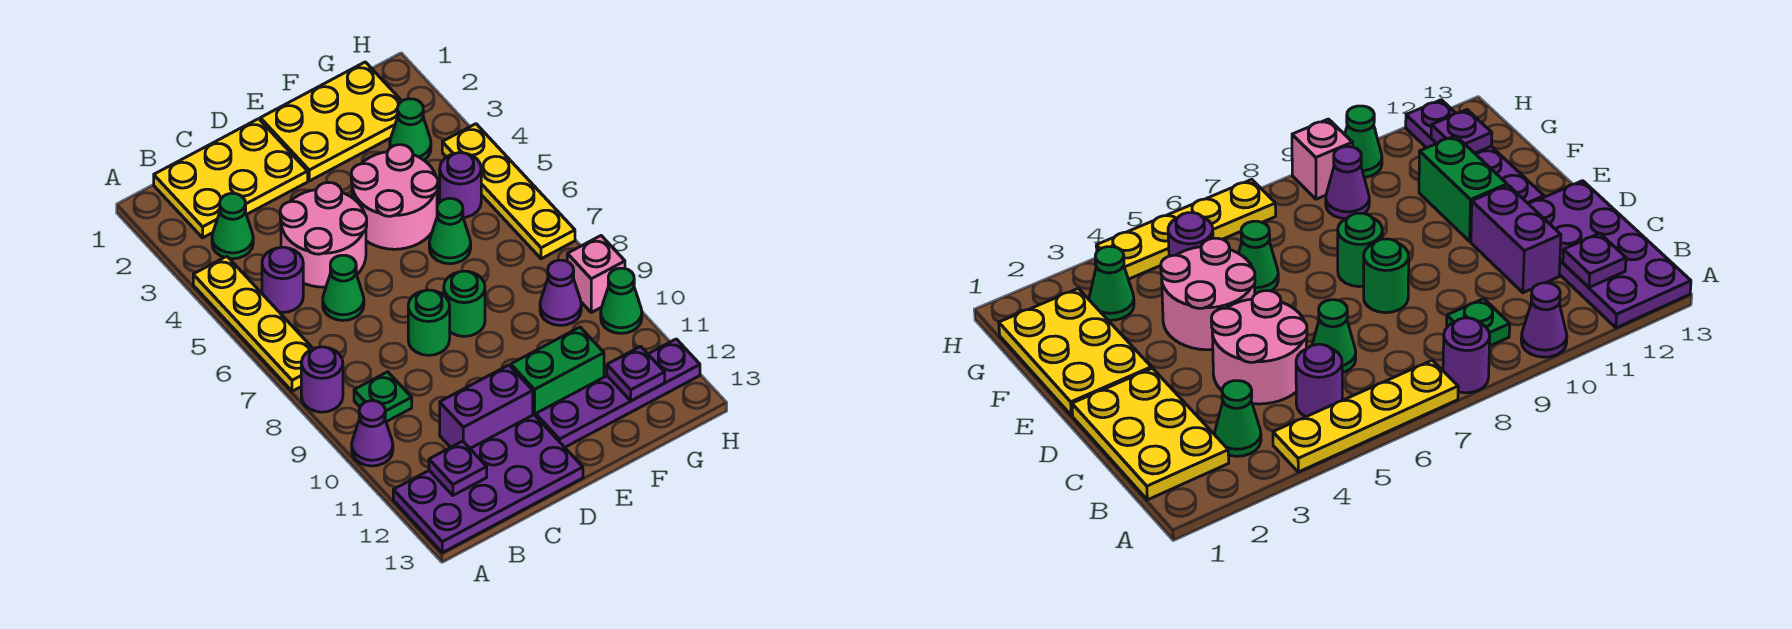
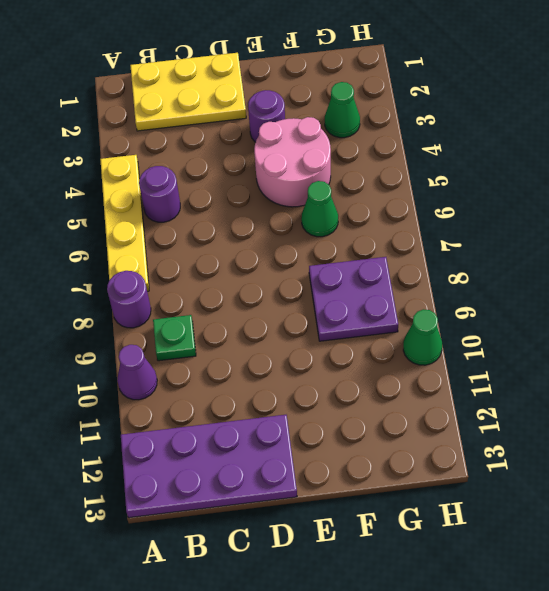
purple round brick E3 level 1 -> purple round brick G5 level 1
purple plate F8:G9 level 1 -> purple cone G9 level 1
none -> green cone B3 level 1
none -> pink round brick C4:D5 level 1
none -> green cone C6 level 1

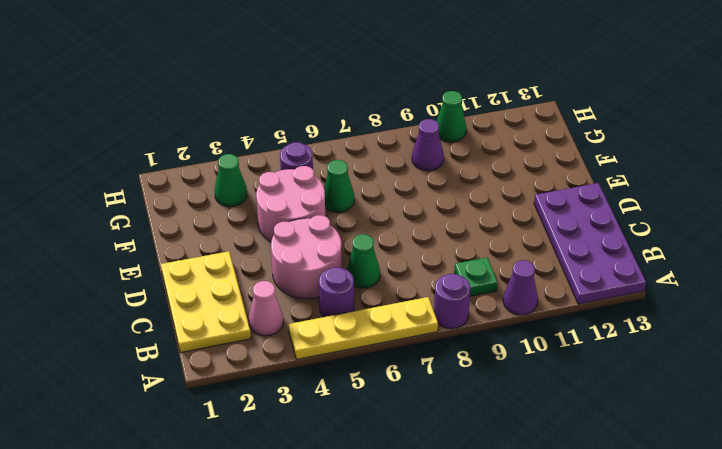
pink cone B3 level 1 -> green cone B3 level 1
none -> purple brick C11:D11 level 1
none -> green round brick D8 level 1
none -> yellow plate E1:G2 level 1

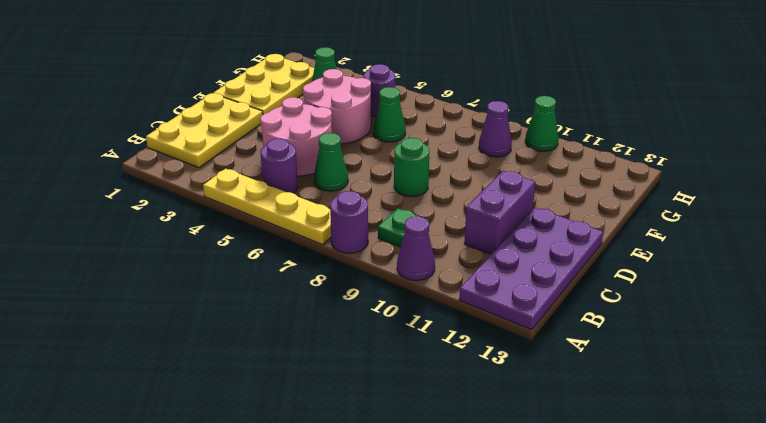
none -> green cone B3 level 1
none -> green round brick E8 level 1
none -> green brick E11:F11 level 1

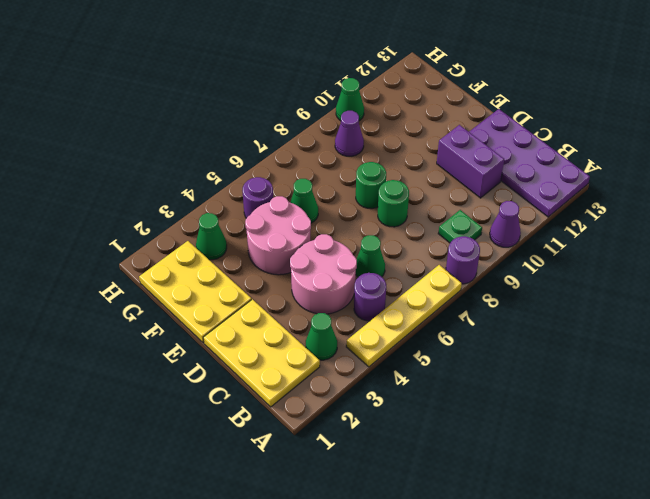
none -> green brick E11:F11 level 1
none -> purple plate E12:H12 level 1
none -> yellow plate H4:H7 level 1

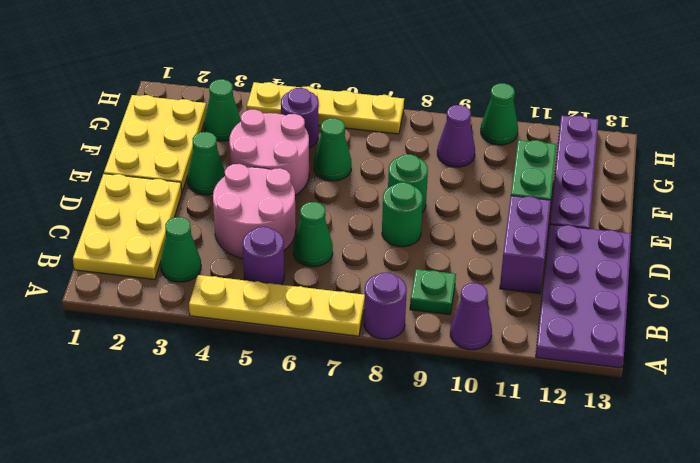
green cone E3 level 1 -> none
none -> pink brick H9 level 1
none -> purple plate B12 level 2
none -> purple plate G12 level 2

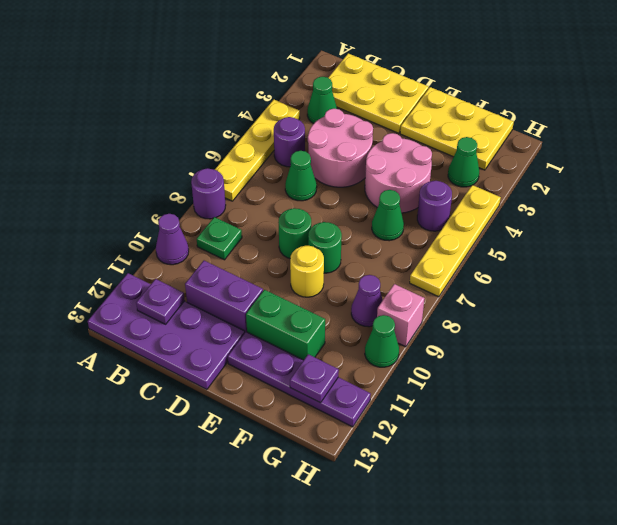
yellow round brick E9 level 1 -> none

